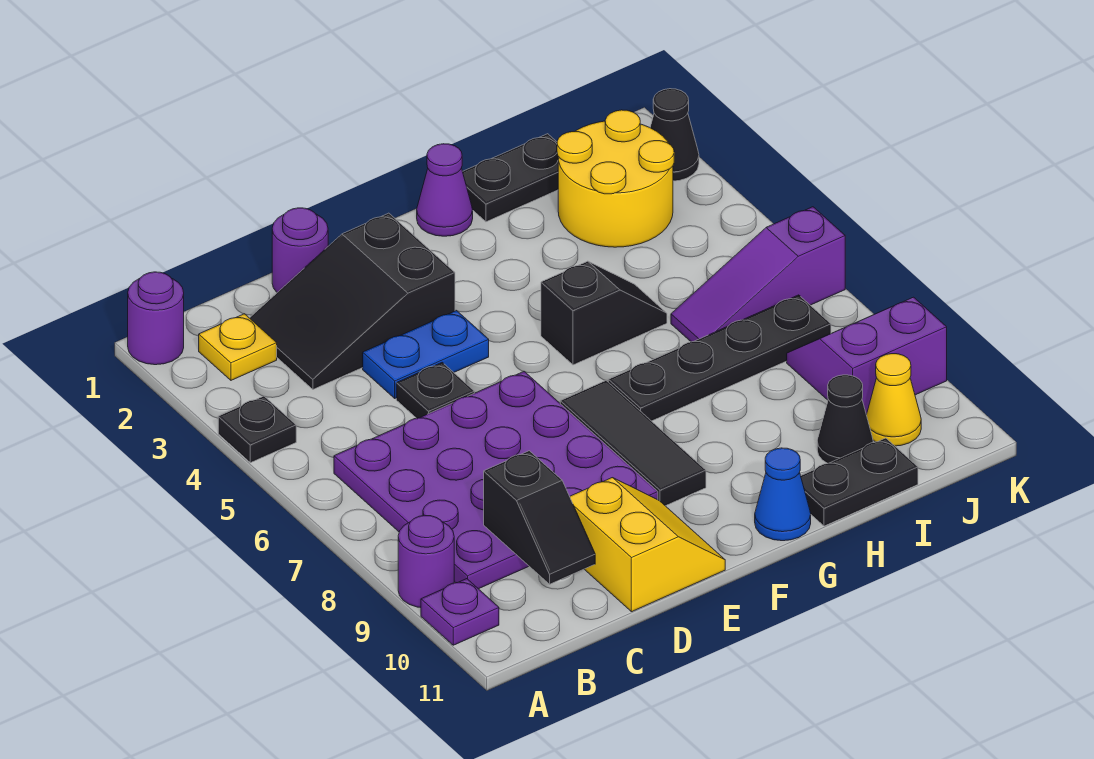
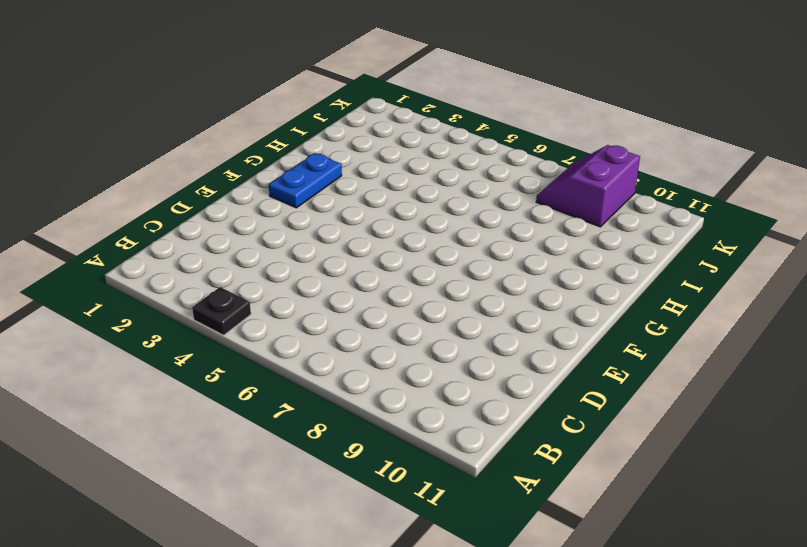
blue plate F2:G2 level 1 -> blue plate D4:E4 level 1
none -> purple round brick A1 level 1
none -> purple round brick A9 level 1
none -> purple plate A10 level 1

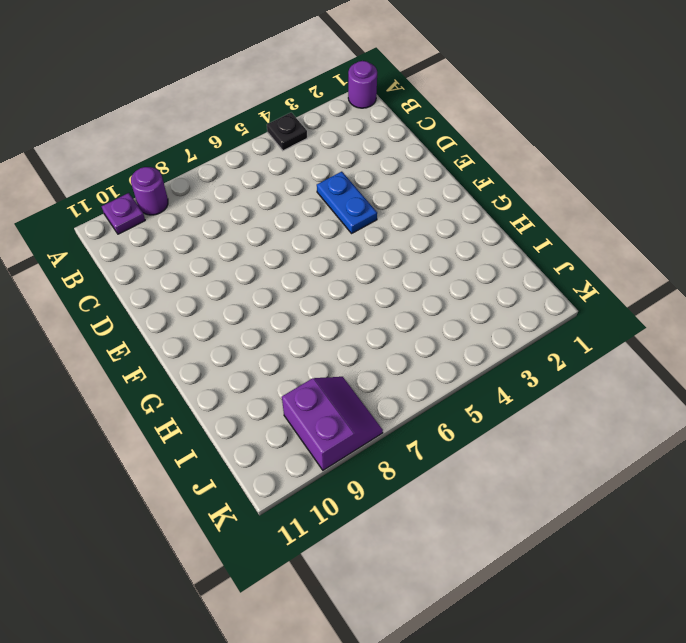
none -> yellow plate B2 level 1
none -> purple plate B6:E9 level 1
none -> black slope C2:E3 level 1 top E

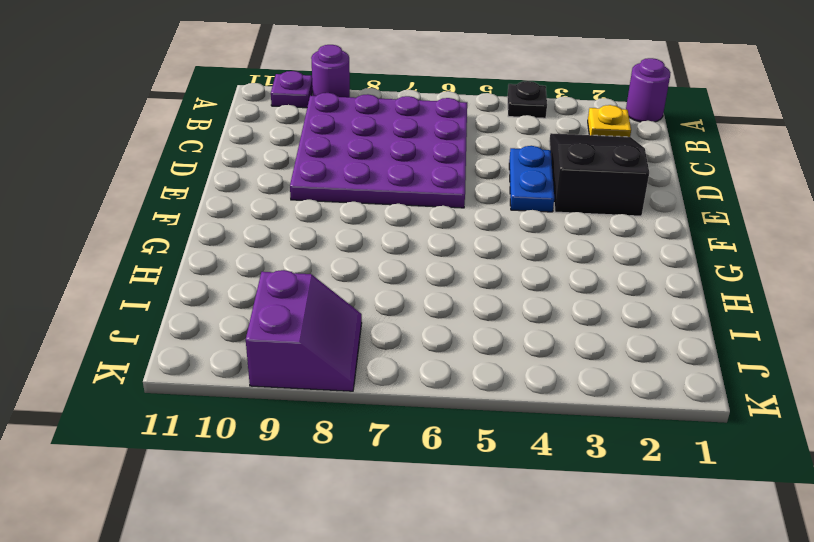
none -> purple round brick D1 level 1
none -> black plate D5 level 1
none -> yellow slope D10:E11 level 1 top D

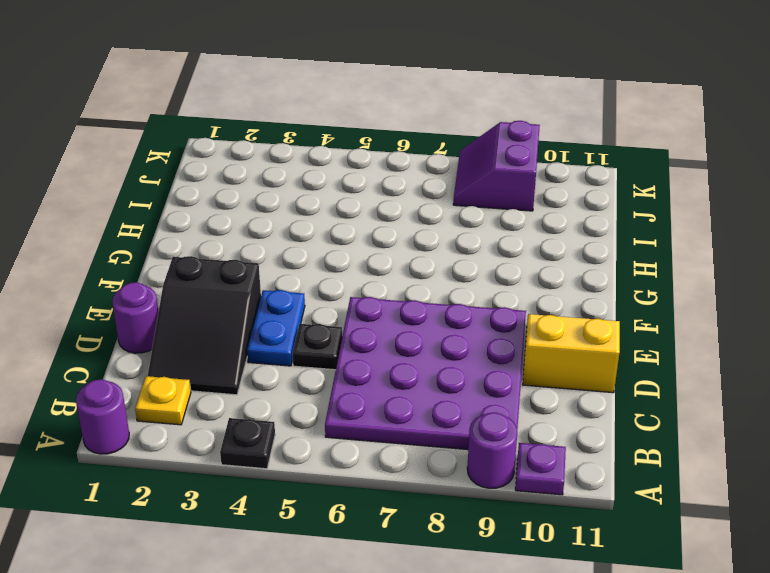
none -> black tile F7:F9 level 1
none -> purple cone G1 level 1
none -> black slope G5:H5 level 1 top G

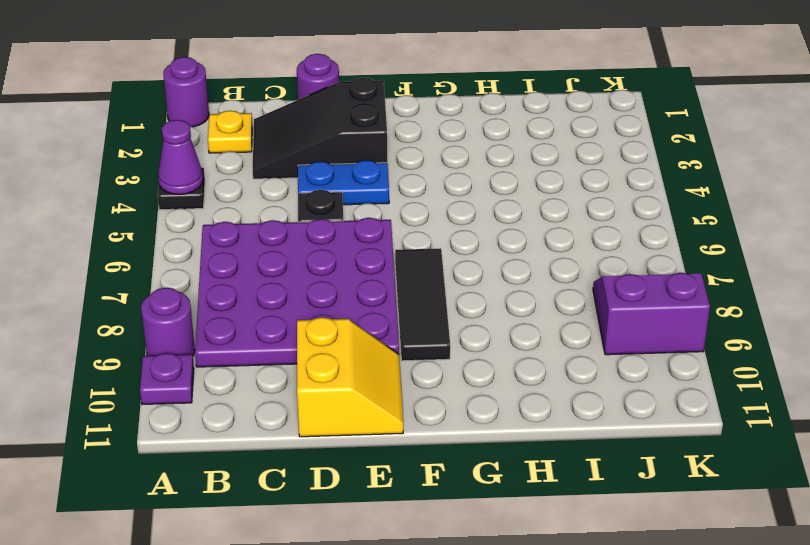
purple cone A4 level 2 -> purple cone G1 level 1
none -> black slope G5:H5 level 1 top G
none -> black plate G7:J7 level 1
none -> blue cone G11 level 1

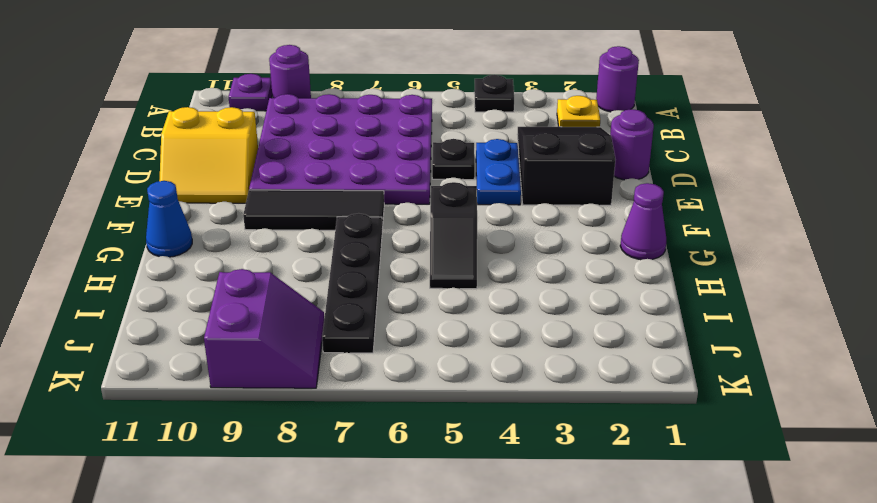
none -> black plate H1:I1 level 1
none -> black plate H11:I11 level 1
none -> yellow round brick I2:J3 level 1

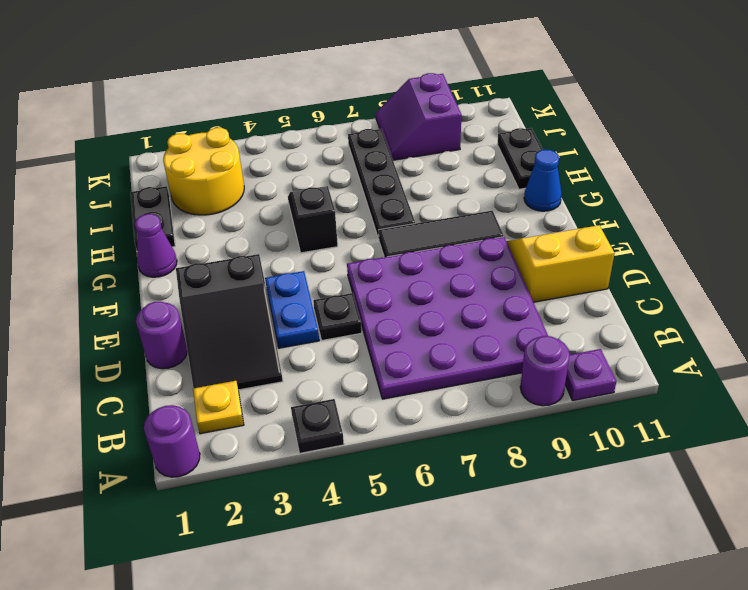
none -> purple slope I6:K6 level 1 top K
none -> black cone I10 level 1
none -> yellow cone J10 level 1

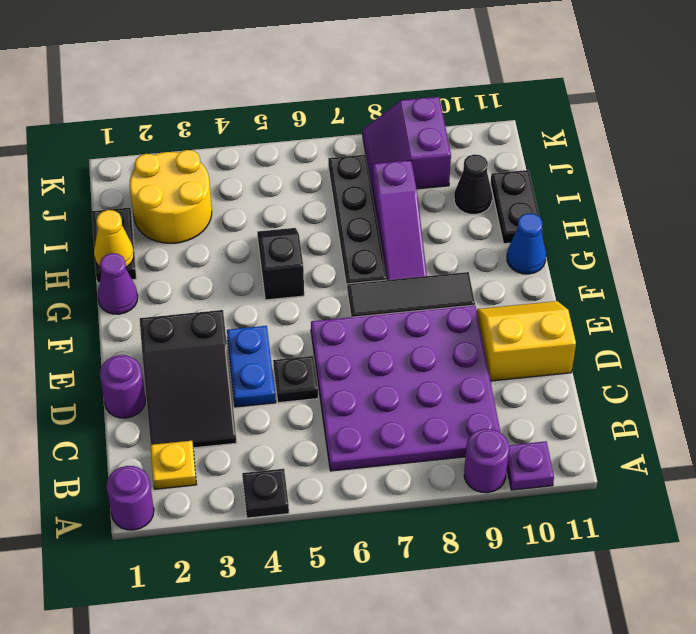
purple slope G8:I8 level 1 top I -> purple slope I6:K6 level 1 top K
yellow cone H1 level 2 -> yellow cone J10 level 1
none -> black cone K2 level 1
none -> black slope C9:C10 level 2 top 9

